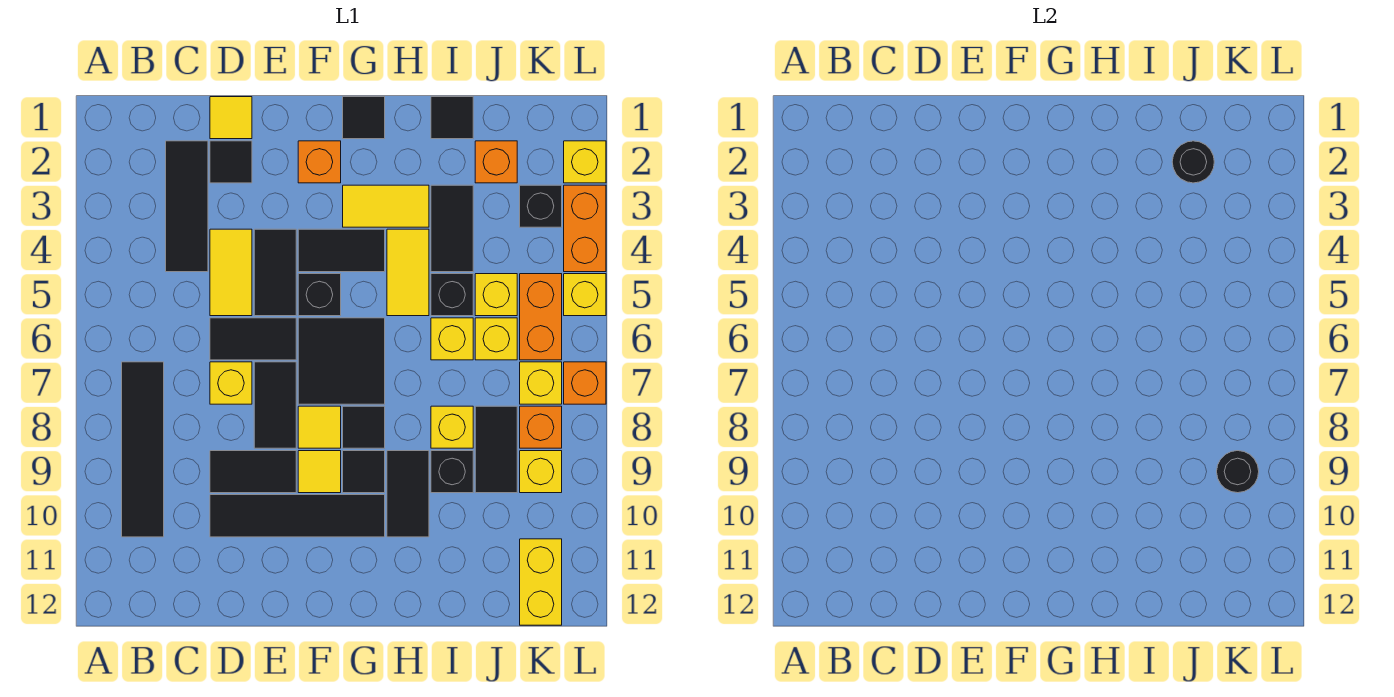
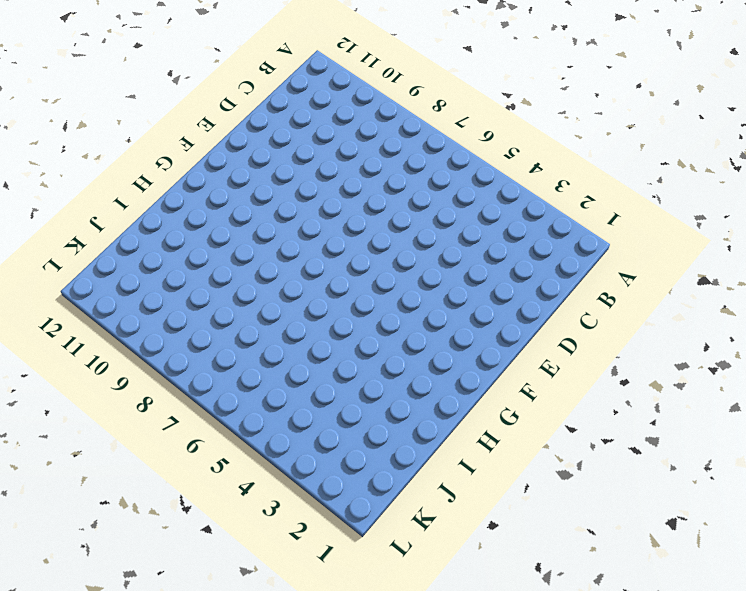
none -> black tile B7:B10 level 1
none -> black tile C2:C4 level 1
none -> yellow tile D1 level 1
none -> black tile D2 level 1

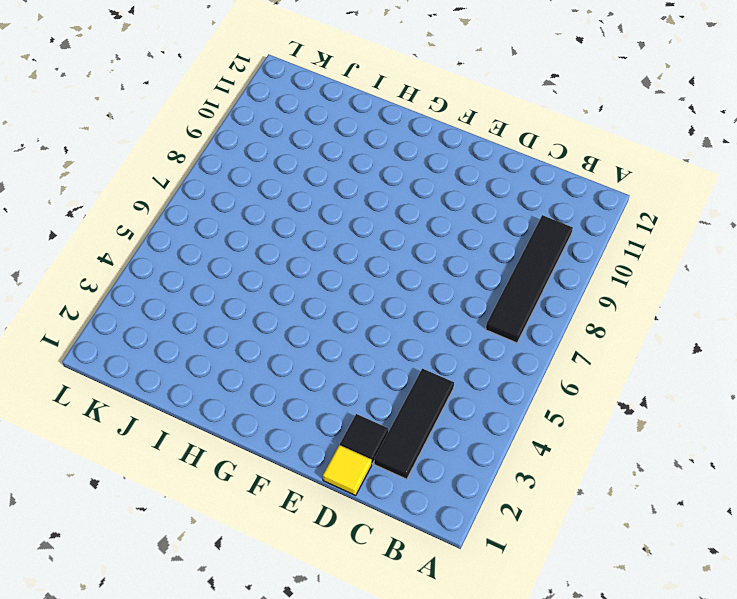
none -> yellow tile D4:D5 level 1
none -> black tile D6:E6 level 1
none -> yellow brick D7 level 1
none -> black tile D9:E9 level 1

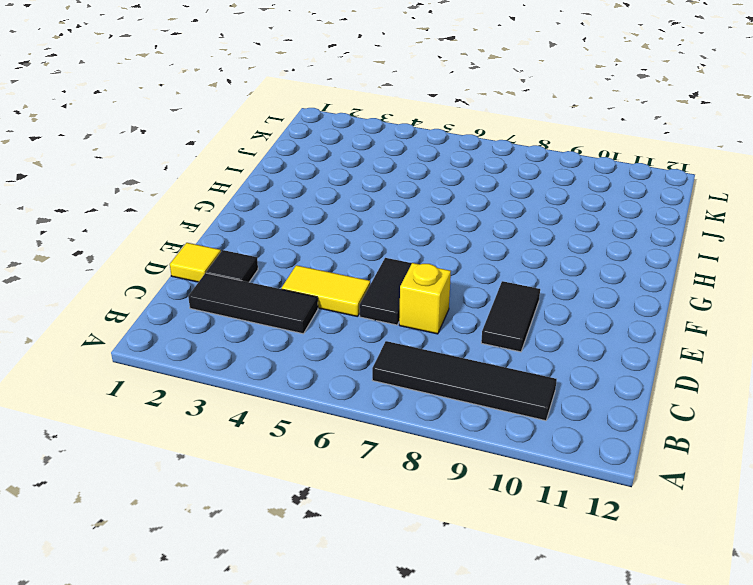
none -> black tile D10:G10 level 1
none -> black tile E4:E5 level 1
none -> black tile E7:E8 level 1
none -> orange brick F2 level 1

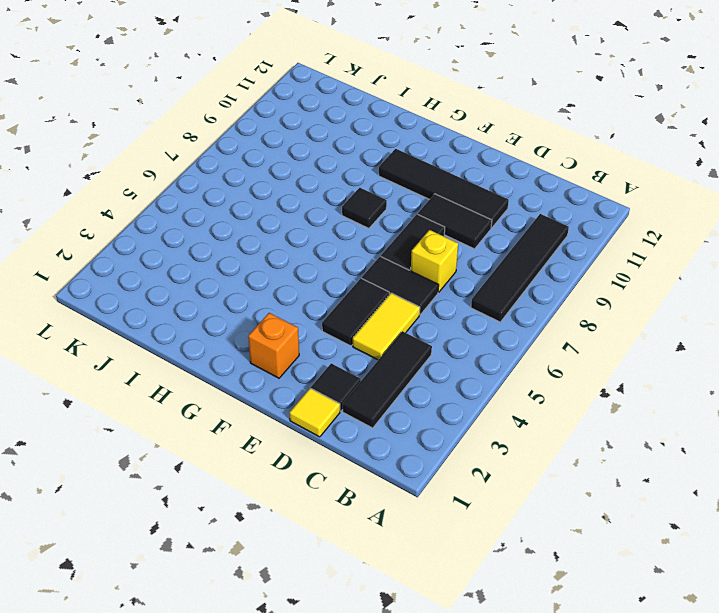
none -> black tile F4:G4 level 1
none -> black brick F5 level 1
none -> black tile F6:G7 level 1
none -> yellow tile F8 level 1

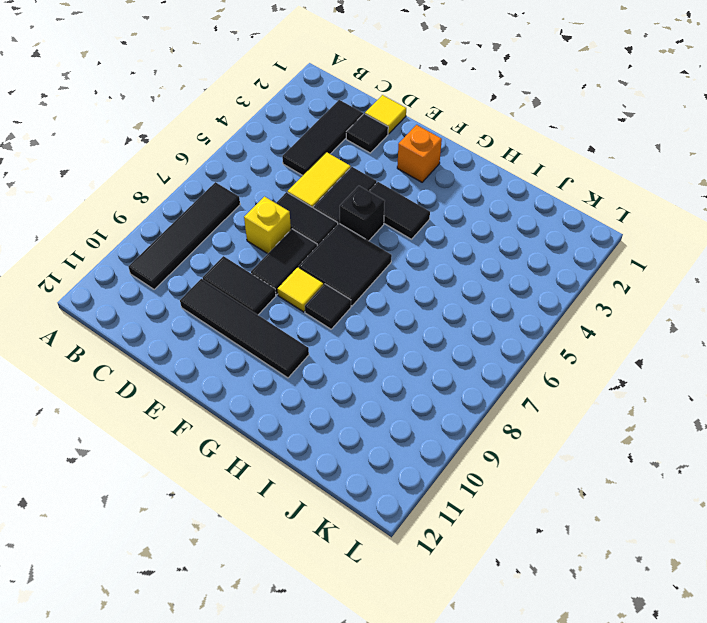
none -> yellow tile F9 level 1
none -> black tile G1 level 1
none -> yellow tile G3:H3 level 1
none -> black tile G9 level 1

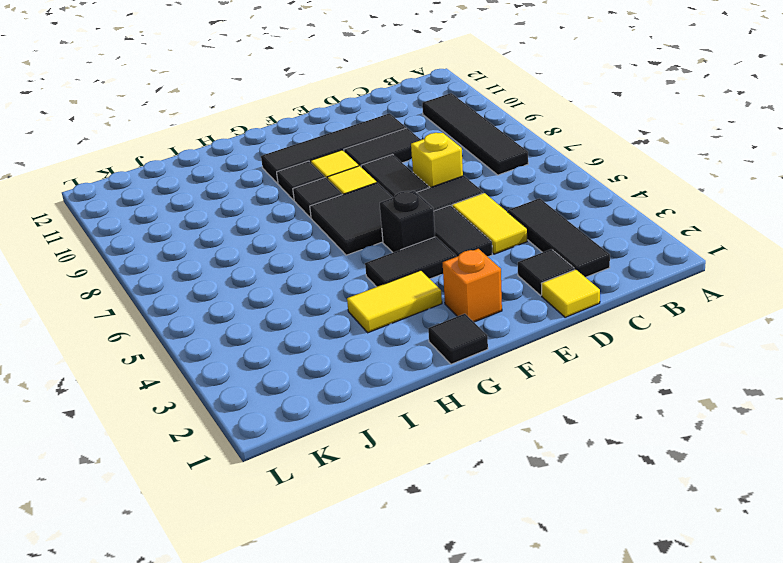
none -> yellow tile H4:H5 level 1
none -> black tile H9:H10 level 1
none -> black tile I1 level 1
none -> black tile I3:I4 level 1

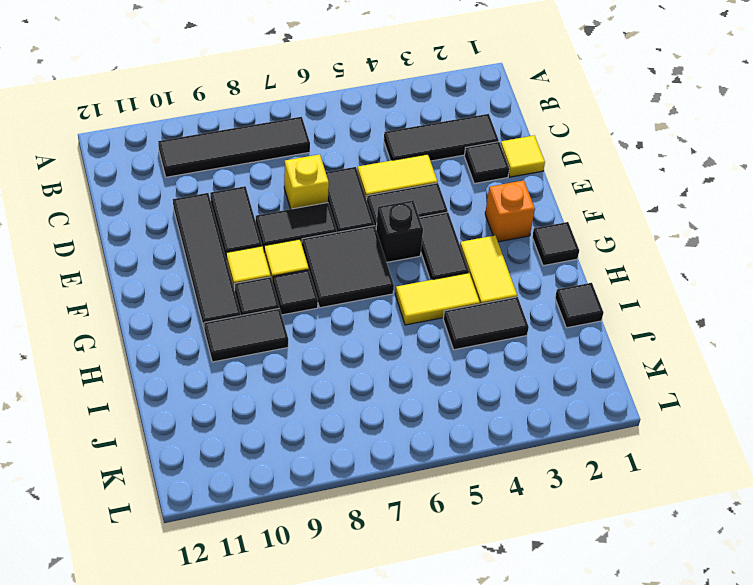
none -> black brick I5 level 1
none -> yellow brick I6 level 1
none -> yellow brick I8 level 1
none -> black brick I9 level 1

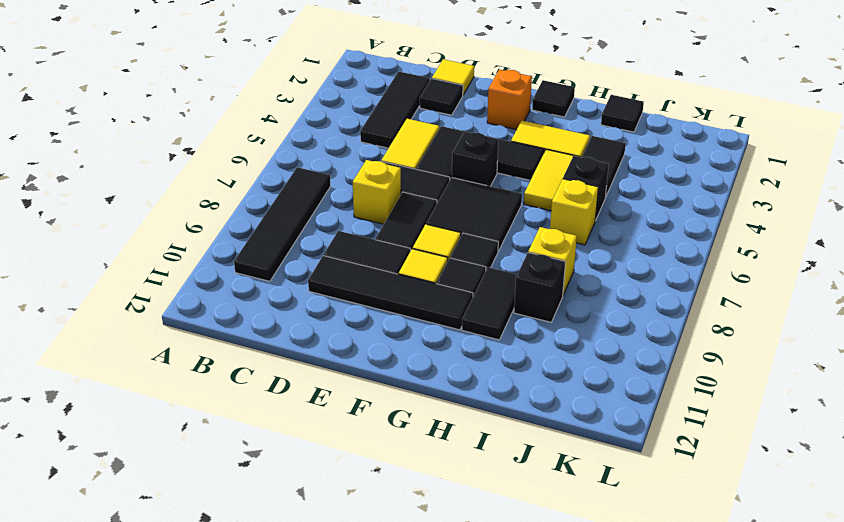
none -> orange brick J2 level 1
none -> yellow brick J5 level 1
none -> yellow brick J6 level 1
none -> black tile J8:J9 level 1

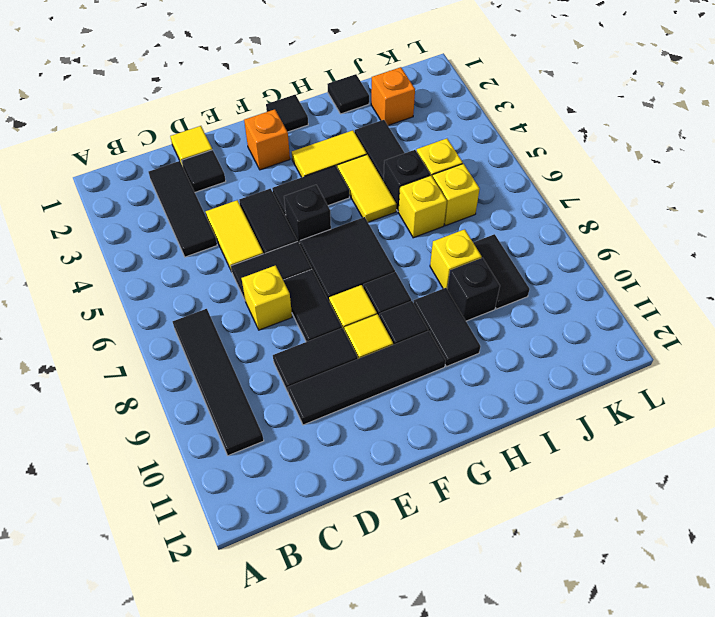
none -> black brick K3 level 1
none -> orange brick K5:K6 level 1
none -> yellow brick K7 level 1
none -> orange brick K8 level 1

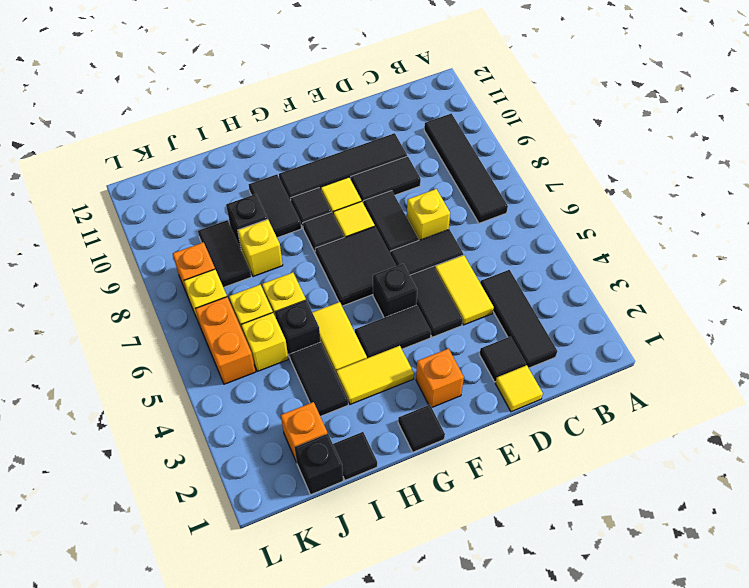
black brick J1 level 1 -> black brick K3 level 1
none -> yellow brick K9 level 1
none -> yellow brick K11:K12 level 1
none -> yellow brick L2 level 1
none -> orange brick L3:L4 level 1

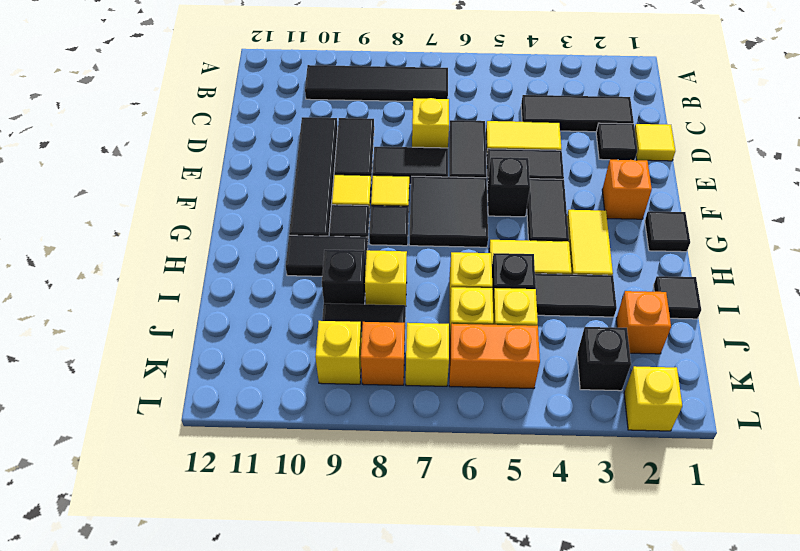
none -> yellow brick K11:K12 level 1
none -> orange brick L3:L4 level 1
none -> yellow brick L5 level 1
none -> orange brick L7 level 1

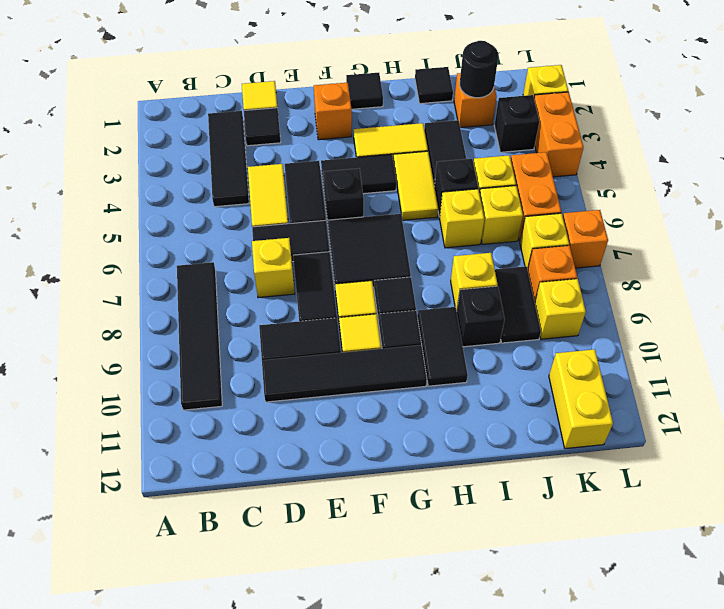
none -> yellow brick L5 level 1
none -> black round brick K9 level 2

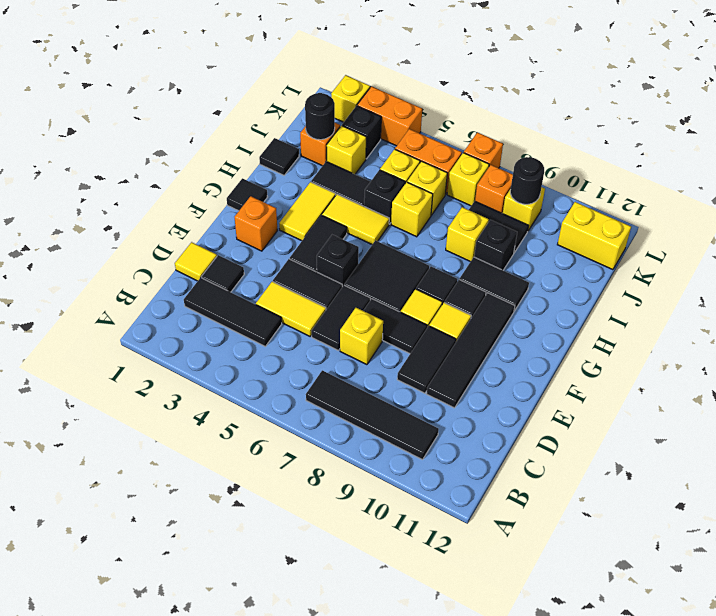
yellow brick J3 level 1 -> yellow brick L5 level 1

